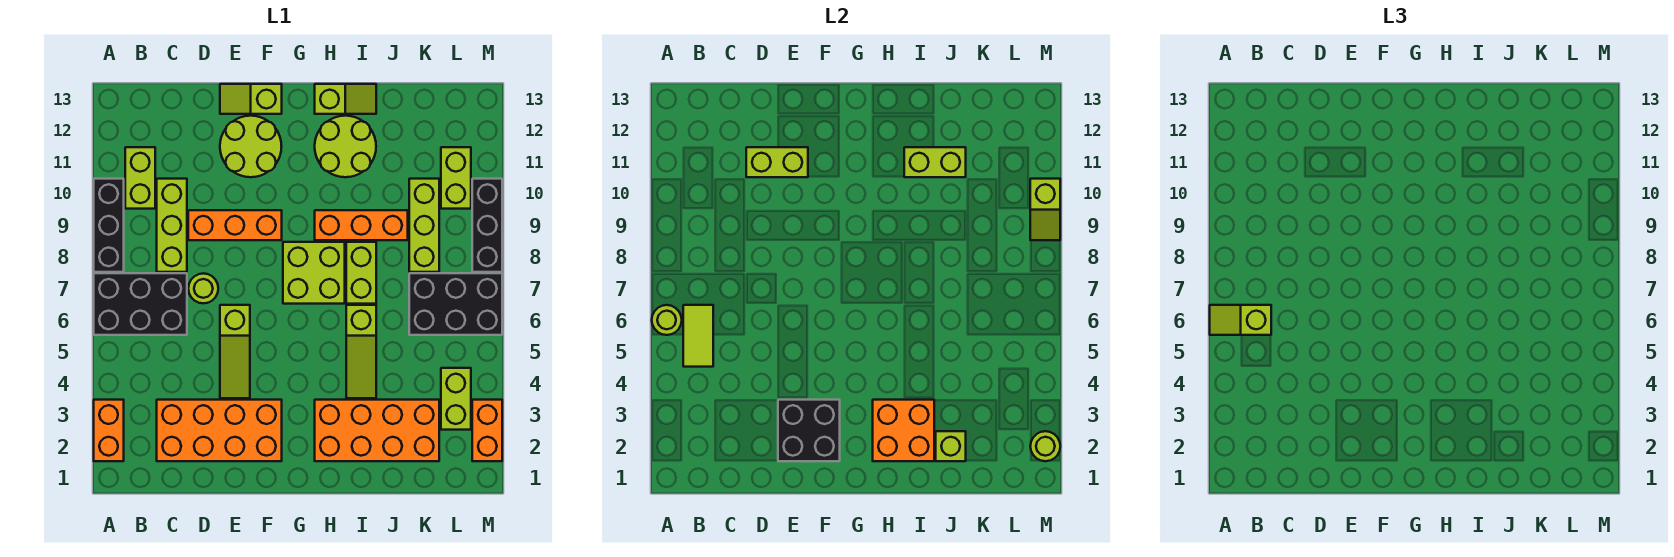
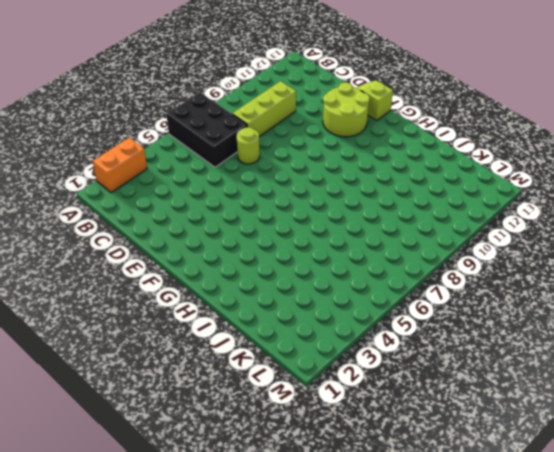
none -> black brick A8:A10 level 1
none -> lime brick B10:B11 level 1
none -> orange brick C2:F3 level 1
none -> orange brick D9:F9 level 1

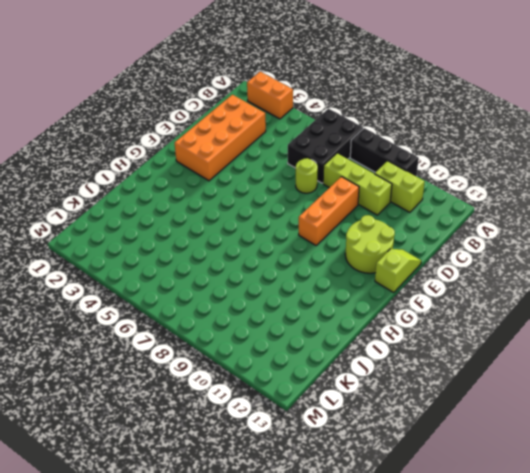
none -> lime slope E4:E6 level 1 top 6
none -> lime brick G7:H8 level 1
none -> orange brick H2:K3 level 1
none -> orange brick H9:J9 level 1

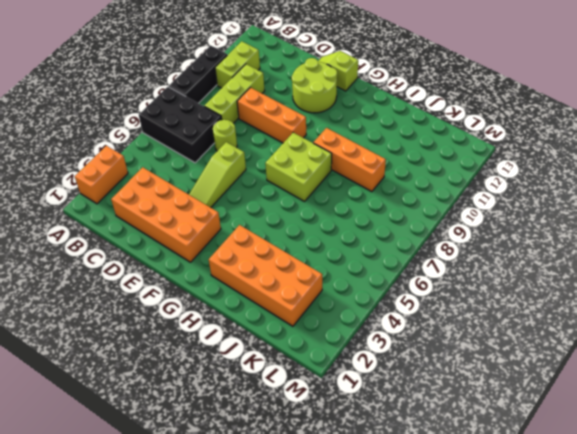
none -> lime round brick H11:I12 level 1
none -> lime slope H13:I13 level 1 top H
none -> lime slope I4:I6 level 1 top 6
none -> lime brick I7:I8 level 1

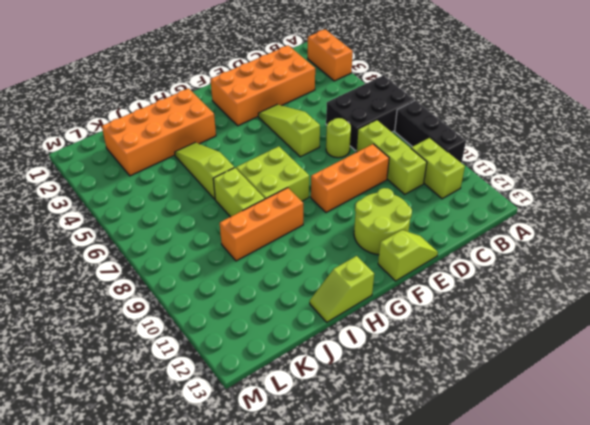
none -> lime round brick H11:I12 level 1
none -> black brick K6:M7 level 1
none -> lime brick K8:K10 level 1
none -> lime brick L3:L4 level 1

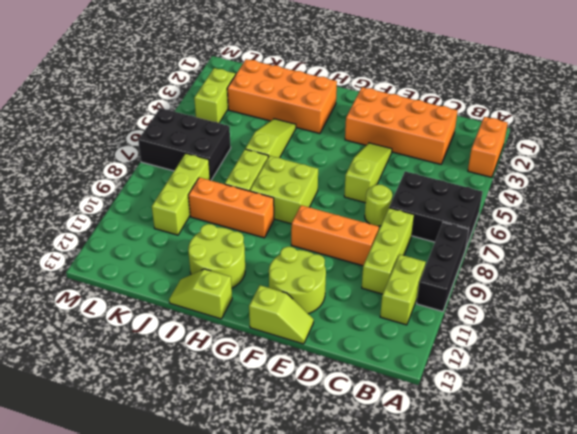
none -> lime brick L10:L11 level 1
none -> orange brick M2:M3 level 1
none -> black brick M8:M10 level 1
none -> lime round brick A6 level 2

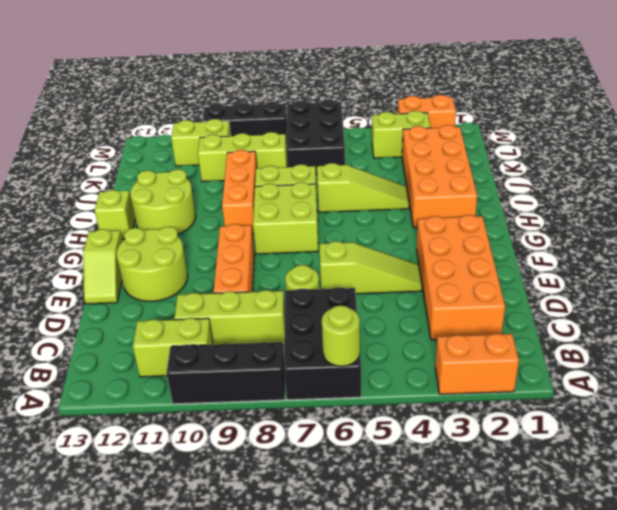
none -> lime tile B5:B6 level 2
none -> lime brick D11:E11 level 2
none -> black brick E2:F3 level 2
none -> orange brick H2:I3 level 2

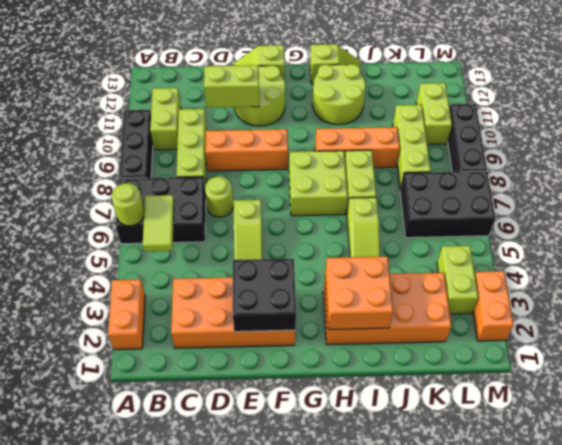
none -> lime brick I11:J11 level 2
none -> lime brick J2 level 2
none -> lime round brick M2 level 2
none -> lime slope M9:M10 level 2 top 10

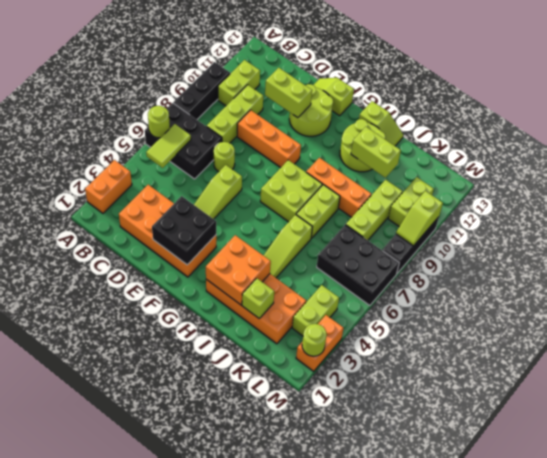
none -> lime slope A6:B6 level 3 top B

